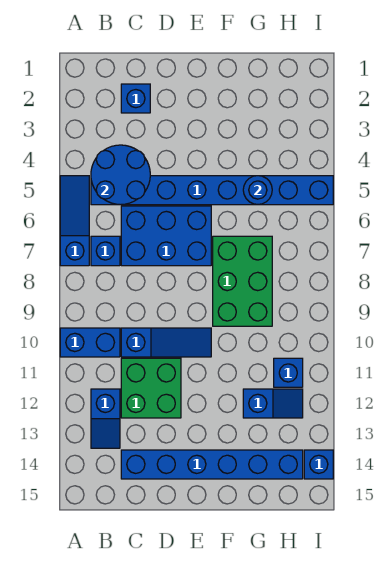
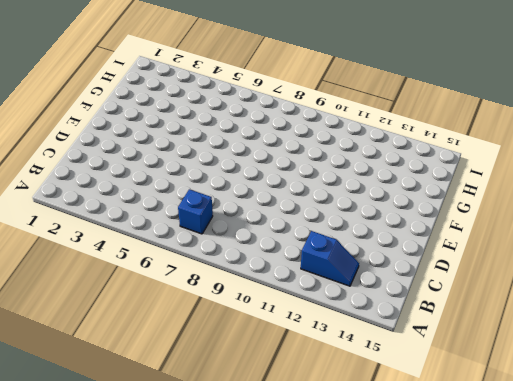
none -> blue slope A5:A7 level 1 top 7
none -> blue brick A10:B10 level 1
none -> blue brick B5:I5 level 1

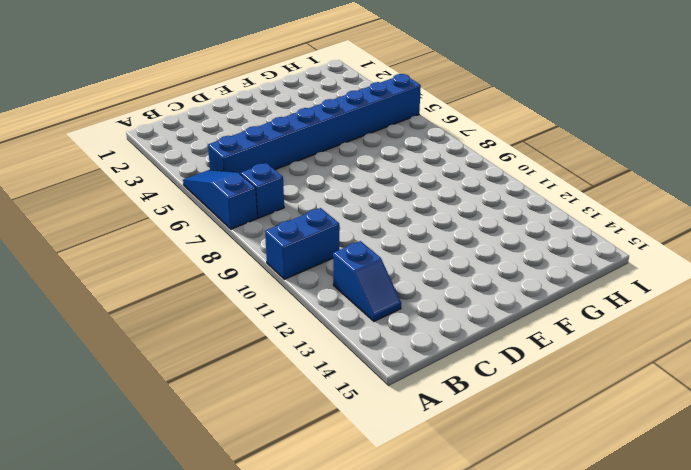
none -> blue brick C2 level 1
none -> blue brick C6:E7 level 1
none -> blue slope C10:E10 level 1 top C

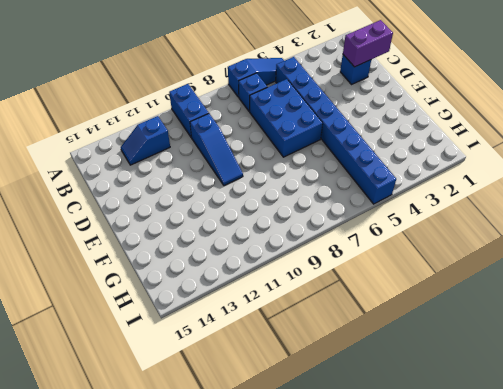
purple brick C1:C2 level 2 -> none
none -> green brick C11:D12 level 1
none -> blue brick C14:H14 level 1
none -> green brick F7:G9 level 1

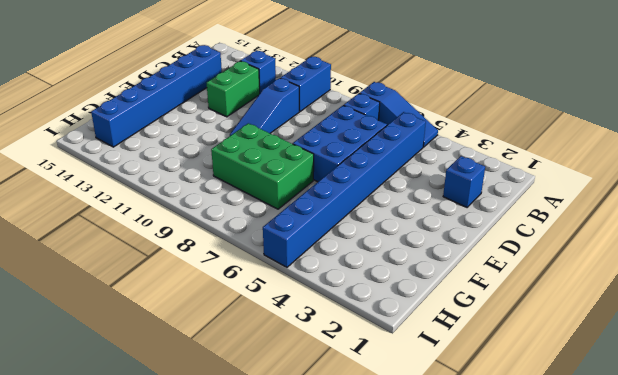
green brick C12:D12 level 1 -> green brick C11:D12 level 1
none -> blue slope G12:H12 level 1 top G
none -> blue brick H11 level 1
none -> blue brick I14 level 1

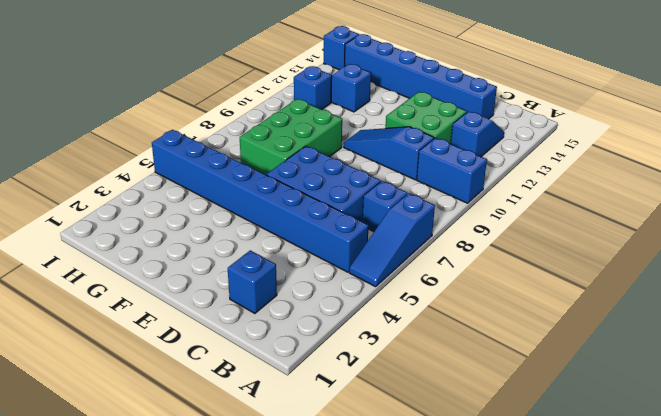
none -> blue round brick B4:C5 level 2
none -> blue round brick G5 level 2

